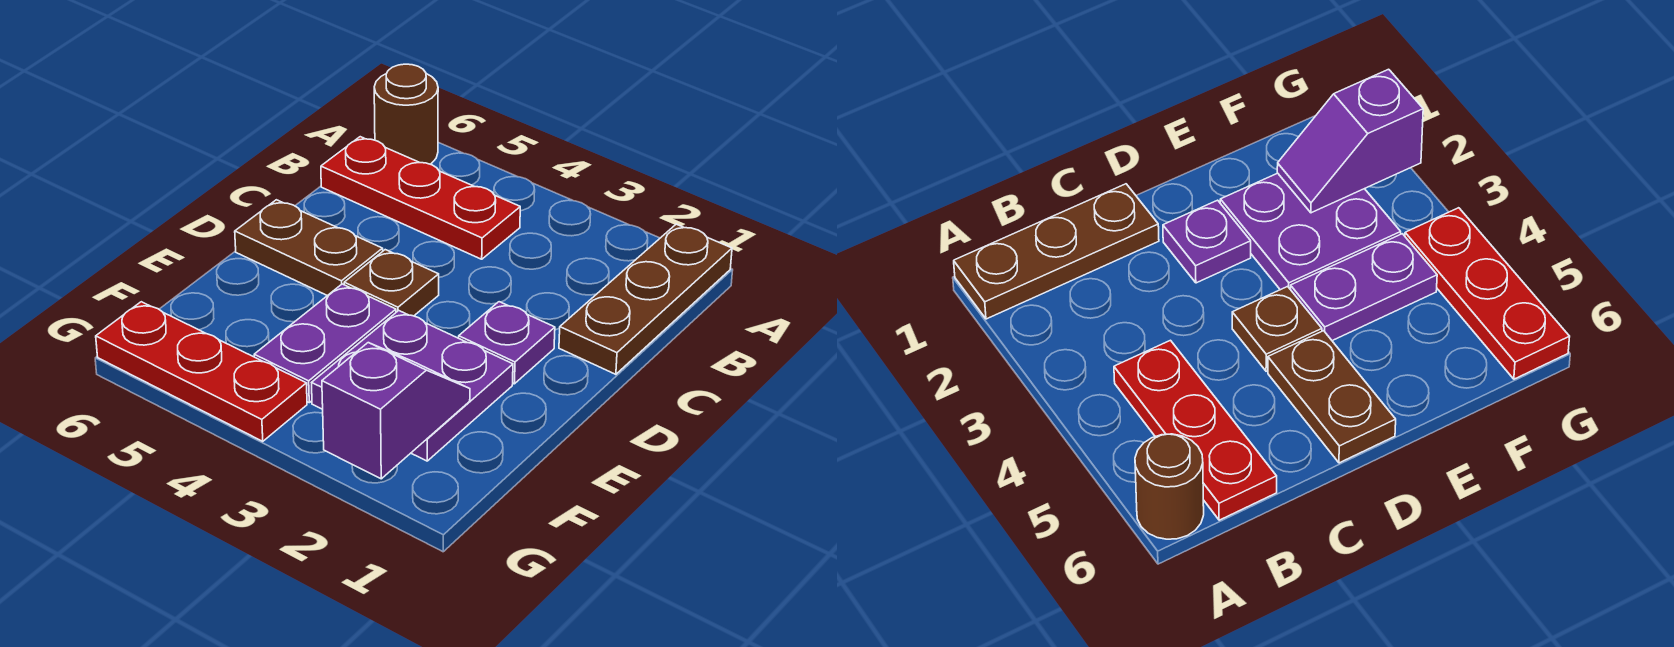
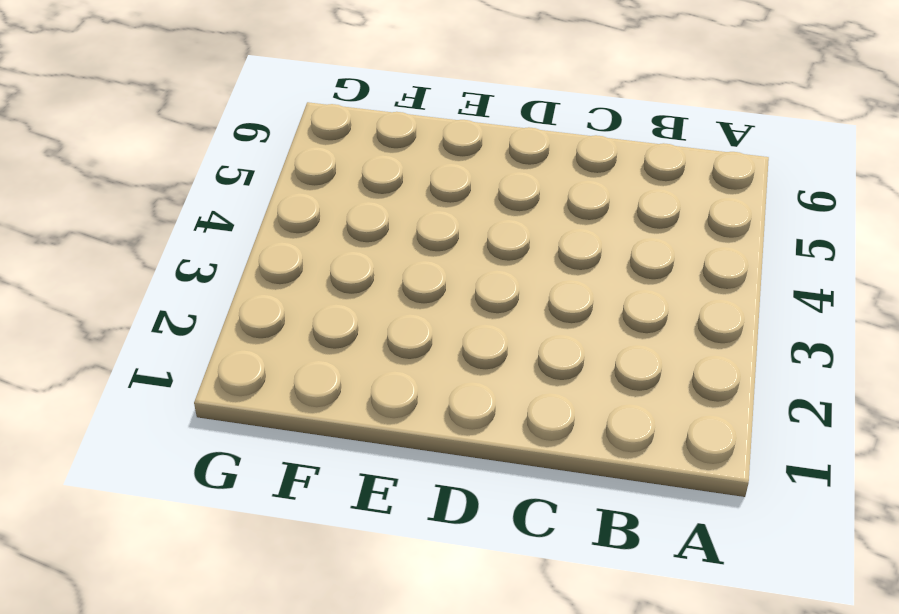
none -> brown plate A1:C1 level 1
none -> brown round brick A6 level 1

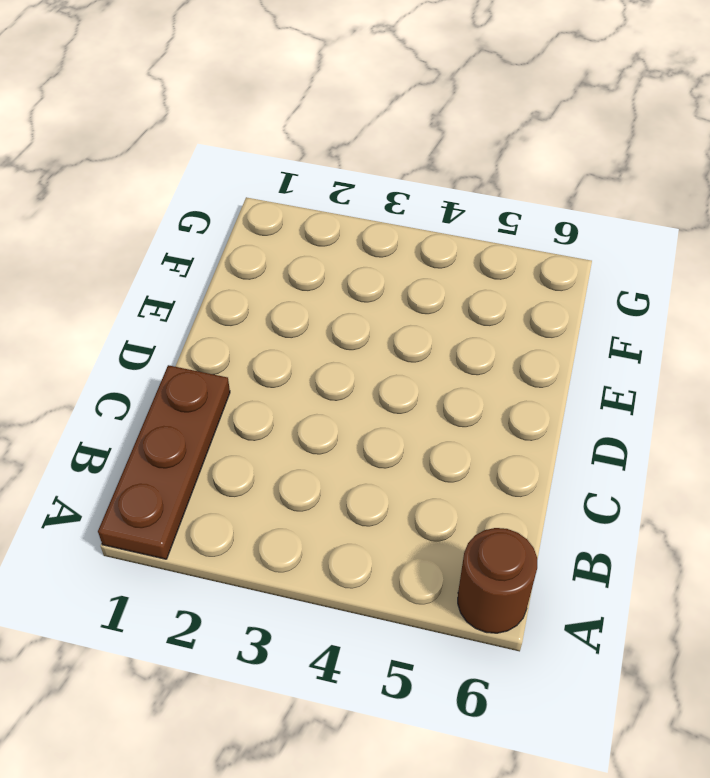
none -> red plate B4:B6 level 1
none -> purple plate D2 level 1

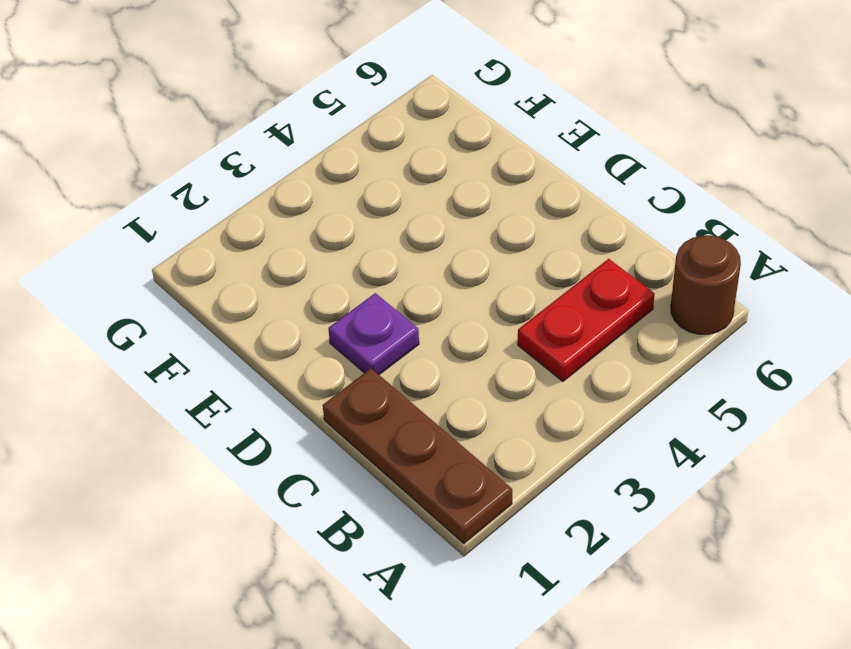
red plate B4:B5 level 1 -> red plate B4:B6 level 1
none -> brown plate D4 level 1
none -> brown plate D5:D6 level 1

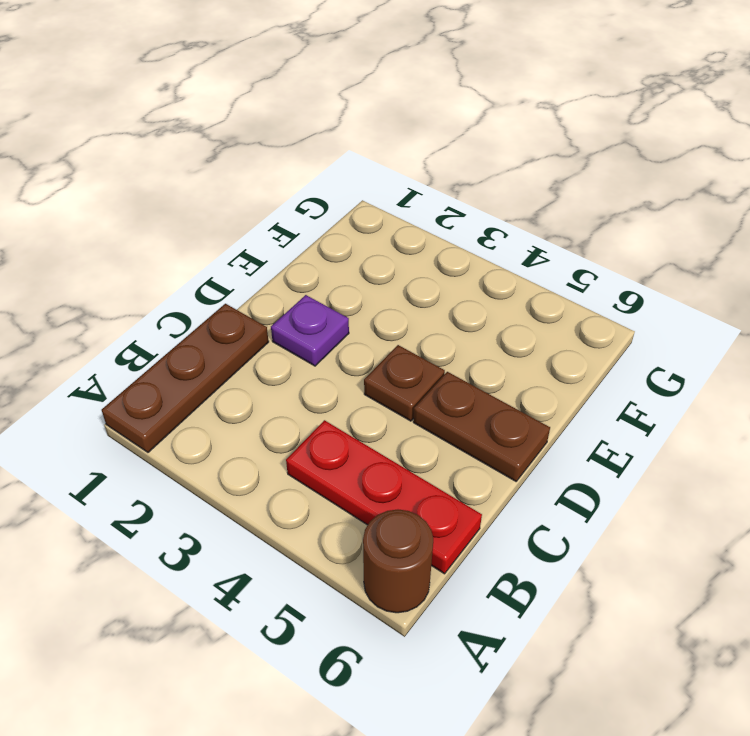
none -> purple plate E2:F3 level 1
none -> purple plate E4:F4 level 1

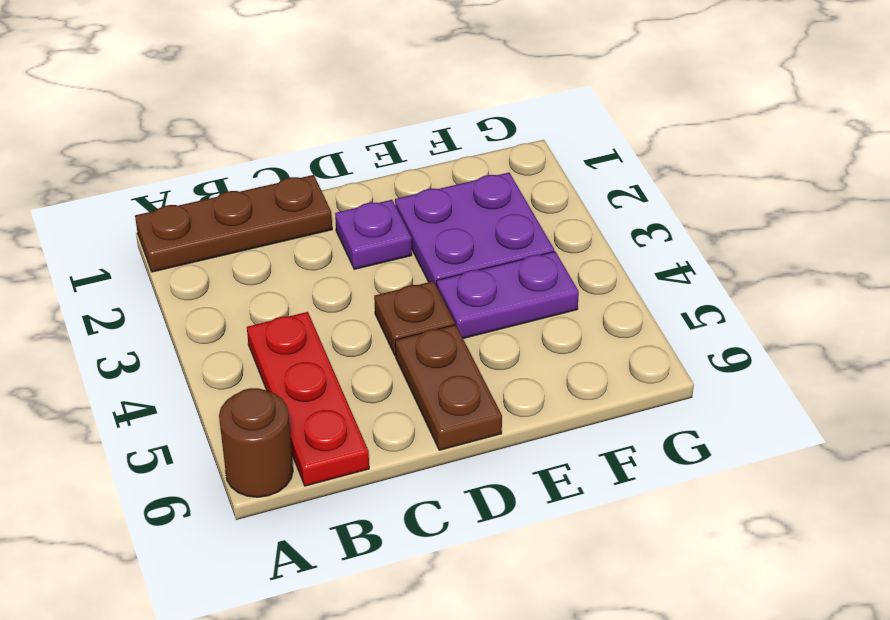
none -> red plate G4:G6 level 1
none -> purple slope F2:G2 level 2 top G

